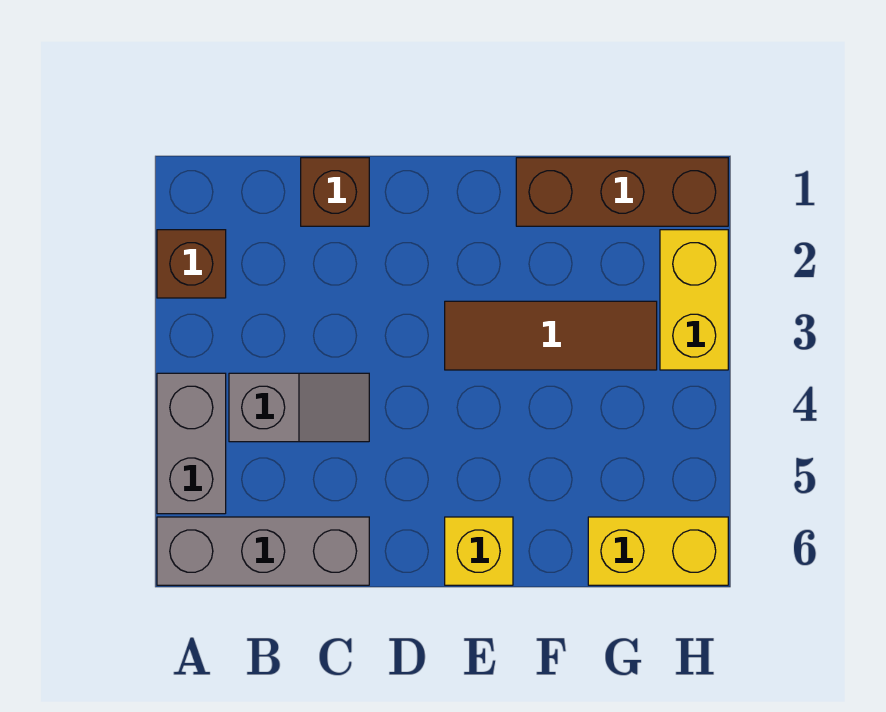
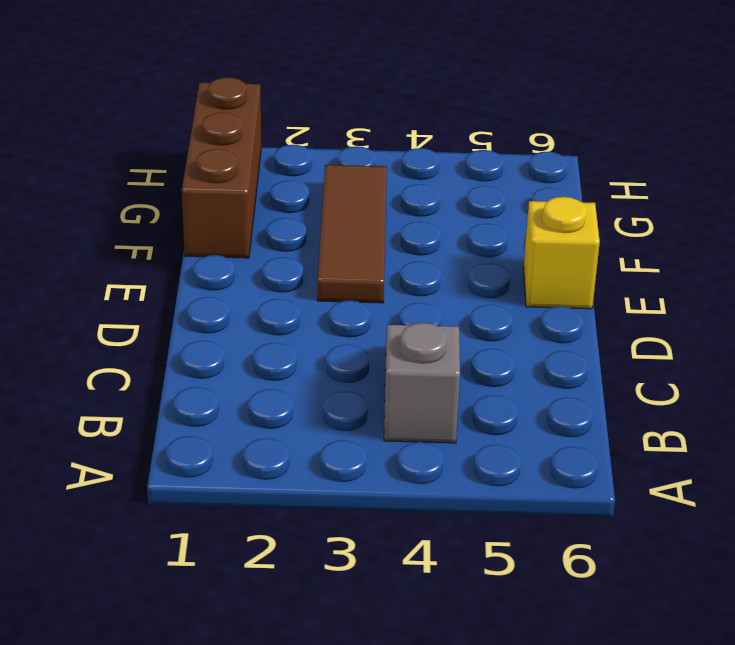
none -> brown brick A2 level 1
none -> grey brick A4:A5 level 1

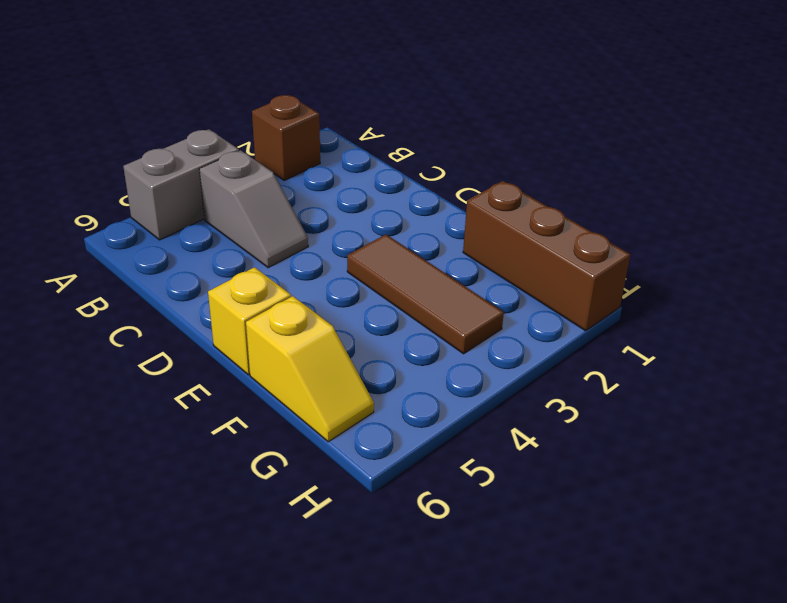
yellow slope F6:G6 level 1 top F -> yellow brick G6:H6 level 1
none -> grey brick A6:C6 level 1
none -> brown brick C1 level 1

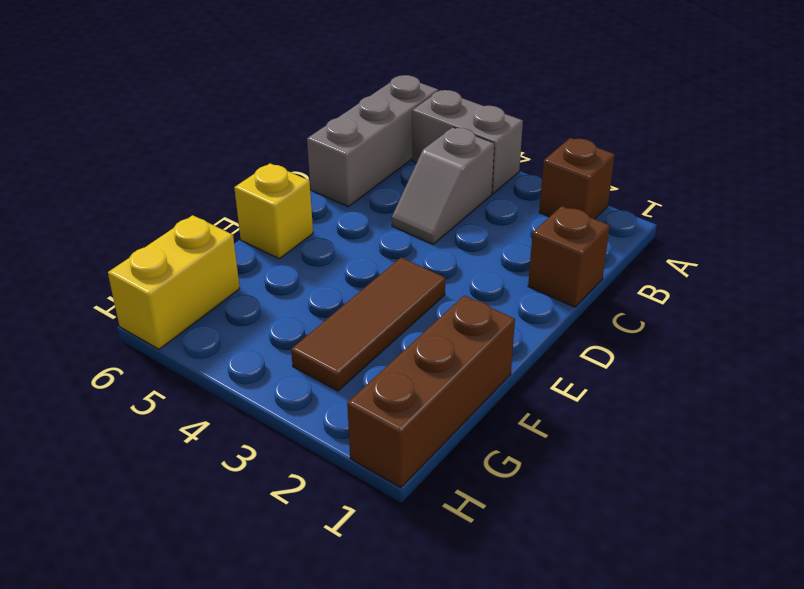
none -> yellow brick H2:H3 level 1

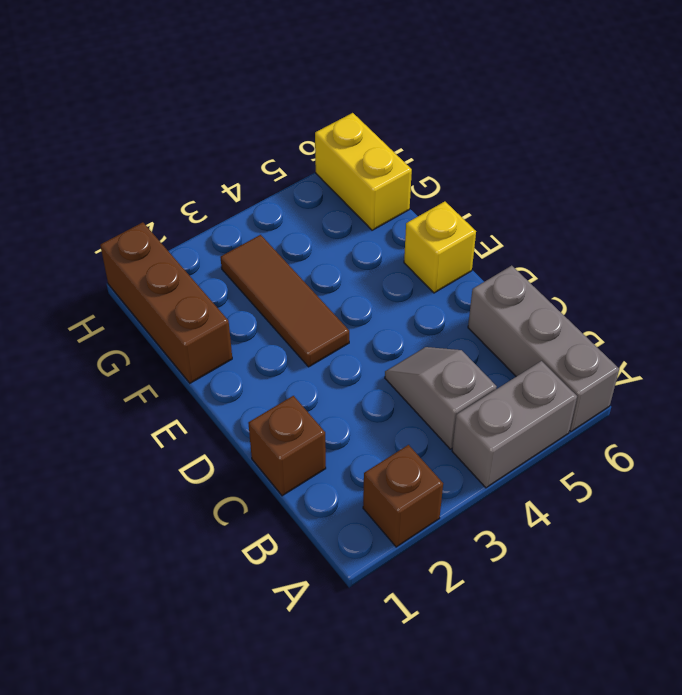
none -> yellow brick H2:H3 level 1

